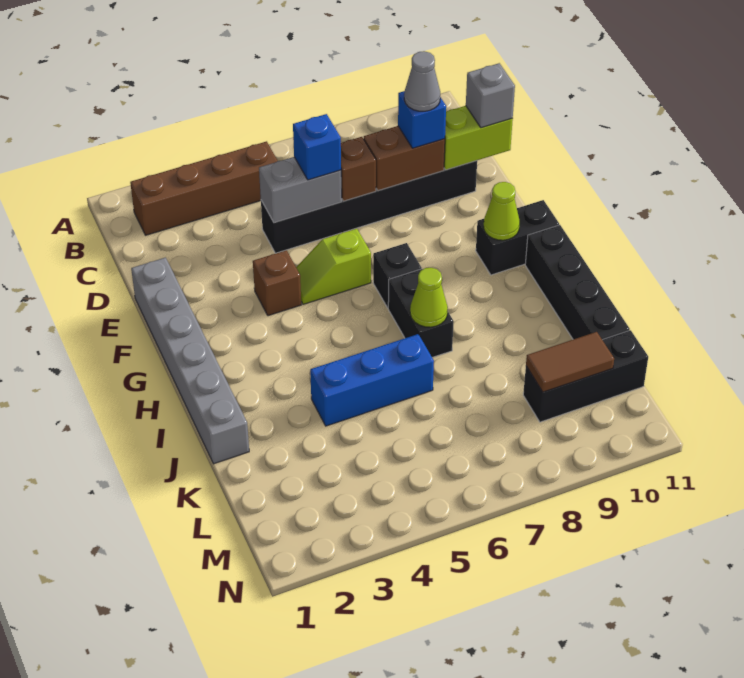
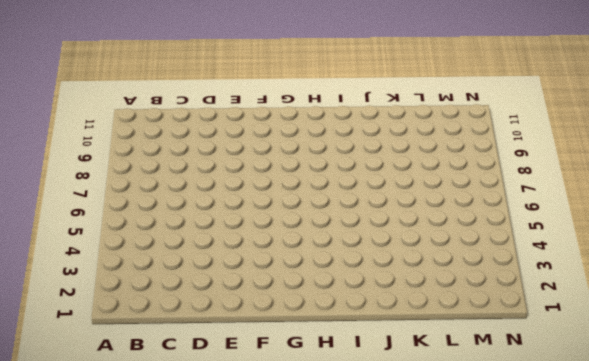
none -> brown brick B2:B5 level 1
none -> black brick D5:D10 level 1
none -> grey brick E1:J1 level 1

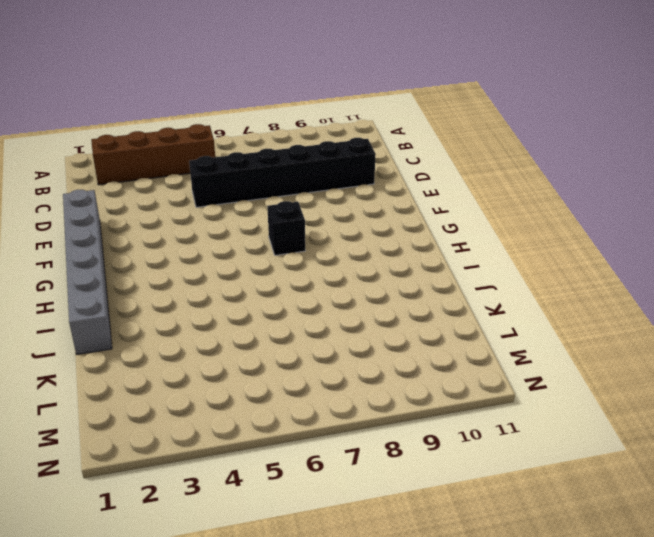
none -> brown brick F4 level 1
none -> lime slope F5:F6 level 1 top 6
none -> black brick G10:G11 level 1

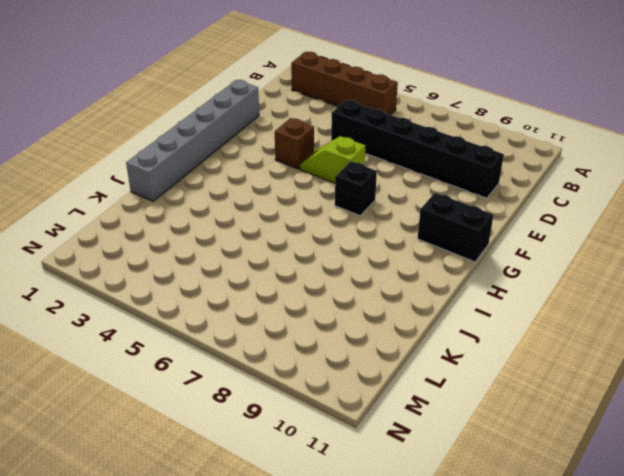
none -> black brick H7:I7 level 1
none -> black brick H11:K11 level 1
none -> blue brick J4:J6 level 1

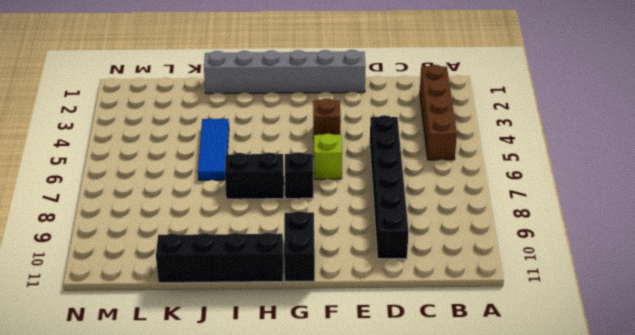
blue tile J4:J6 level 1 -> blue brick J4:J6 level 1
none -> black brick L9:L11 level 1
none -> grey brick D5:D6 level 2
none -> brown brick D7 level 2

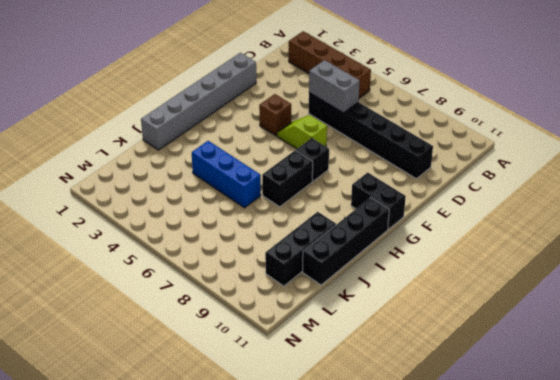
black brick J10:L10 level 1 -> black brick L9:L11 level 1
none -> brown brick D7 level 2
none -> brown brick D8:D9 level 2
none -> lime brick D10:D11 level 2

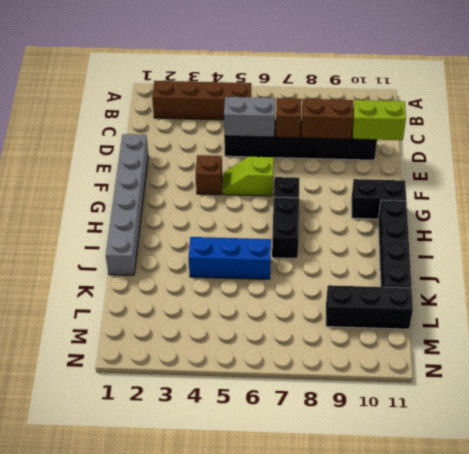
none -> lime cone G10 level 2
none -> lime cone I7 level 2
none -> brown tile L9:L10 level 2

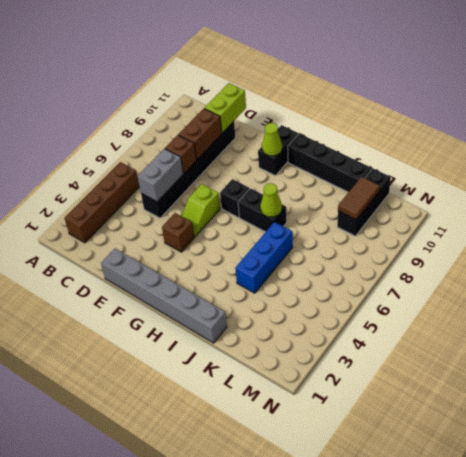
none -> blue brick D6 level 3
none -> blue brick D9 level 3
none -> grey brick D11 level 3

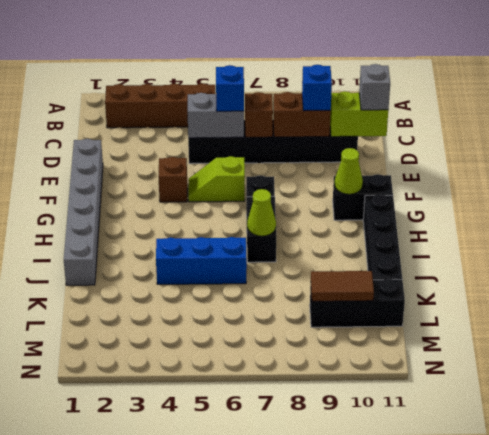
none -> grey cone D9 level 4

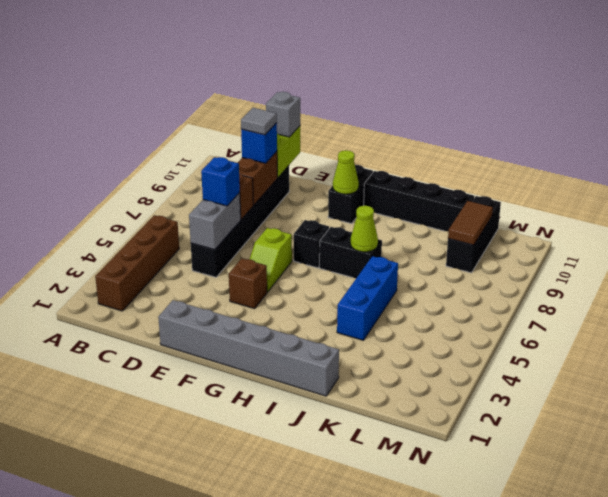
grey tile D9 level 4 -> grey cone D9 level 4

